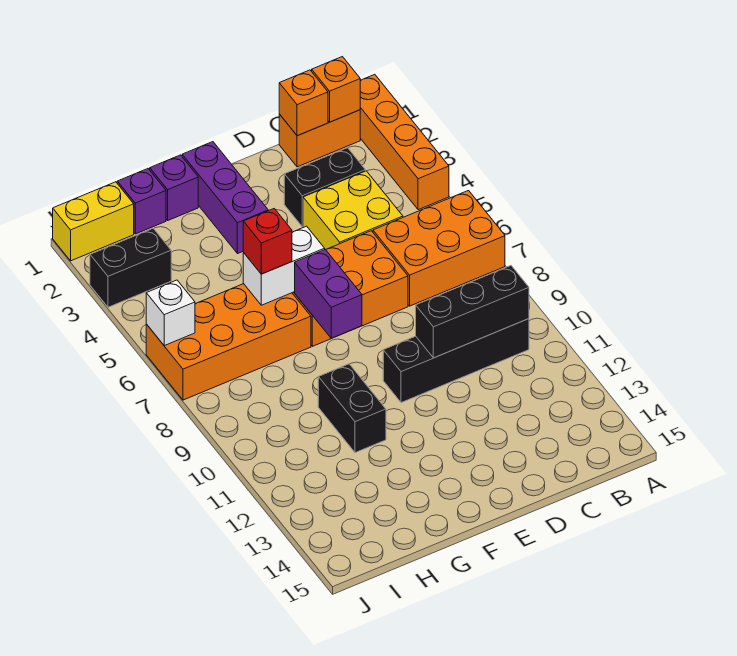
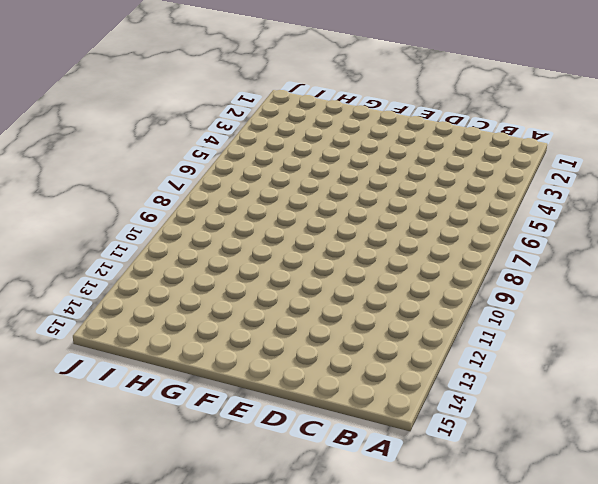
none -> orange brick A1:A4 level 1
none -> orange brick A6:C7 level 1
none -> orange brick B1:C1 level 1

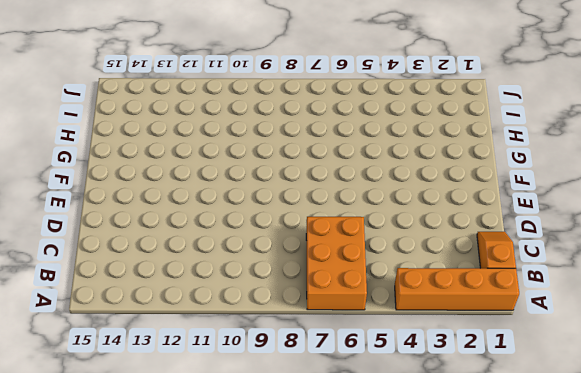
orange slope B1:C1 level 1 top B -> orange brick B1:C1 level 1
none -> black brick B10:E10 level 1
none -> black brick C3:D3 level 1
none -> yellow brick C4:D5 level 1

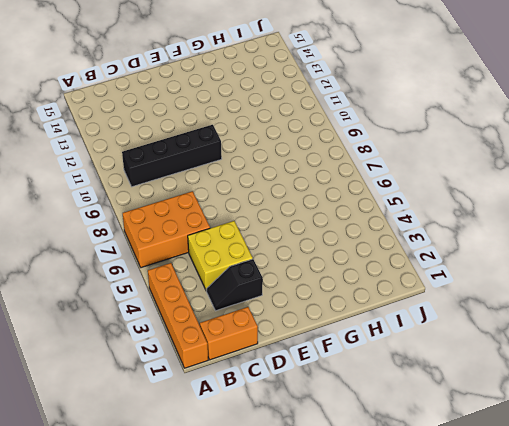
black slope C3:D3 level 1 top D -> black brick C3:D3 level 1
none -> orange brick D6:F7 level 1
none -> purple brick F1:F3 level 1
none -> purple brick G1 level 1

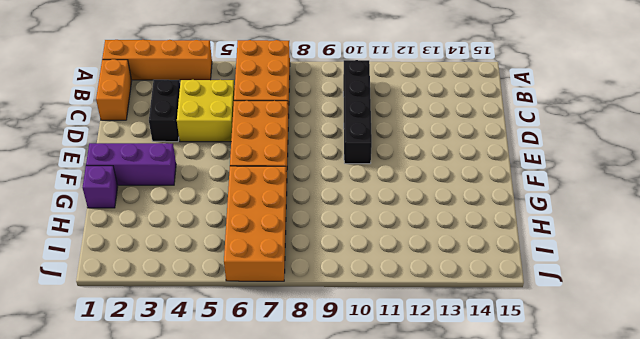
none -> black brick G10:G11 level 1
none -> purple brick H1 level 1
none -> yellow brick I1:J1 level 1

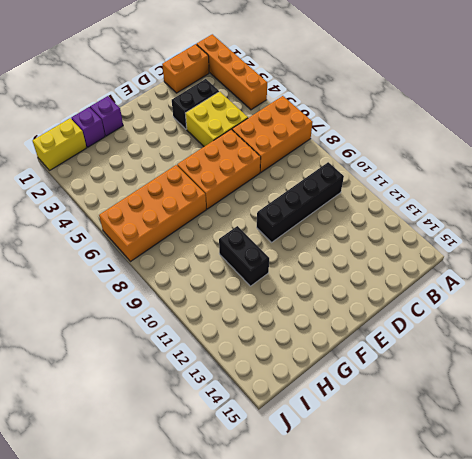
none -> purple brick F1:F3 level 1
none -> black brick I3:J3 level 1
none -> orange brick B1 level 2

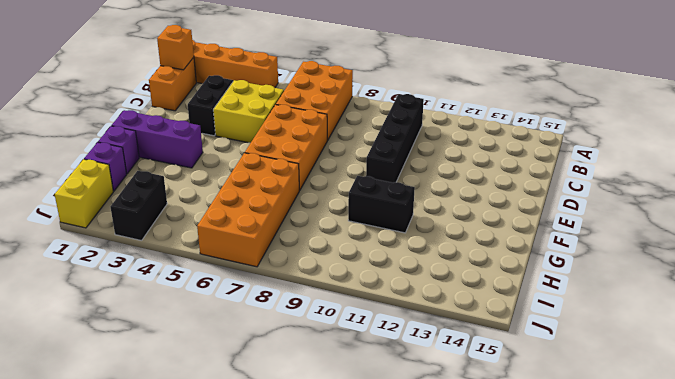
none -> black brick B10:D10 level 2
none -> orange brick C1 level 2
none -> white brick F6:G6 level 2

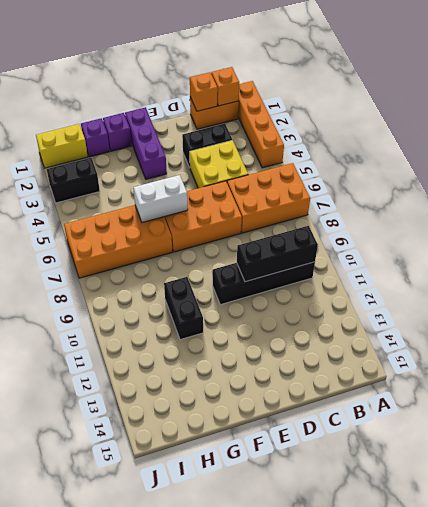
none -> purple brick F7:F8 level 2
none -> white brick J6 level 2
none -> red brick G6 level 3

